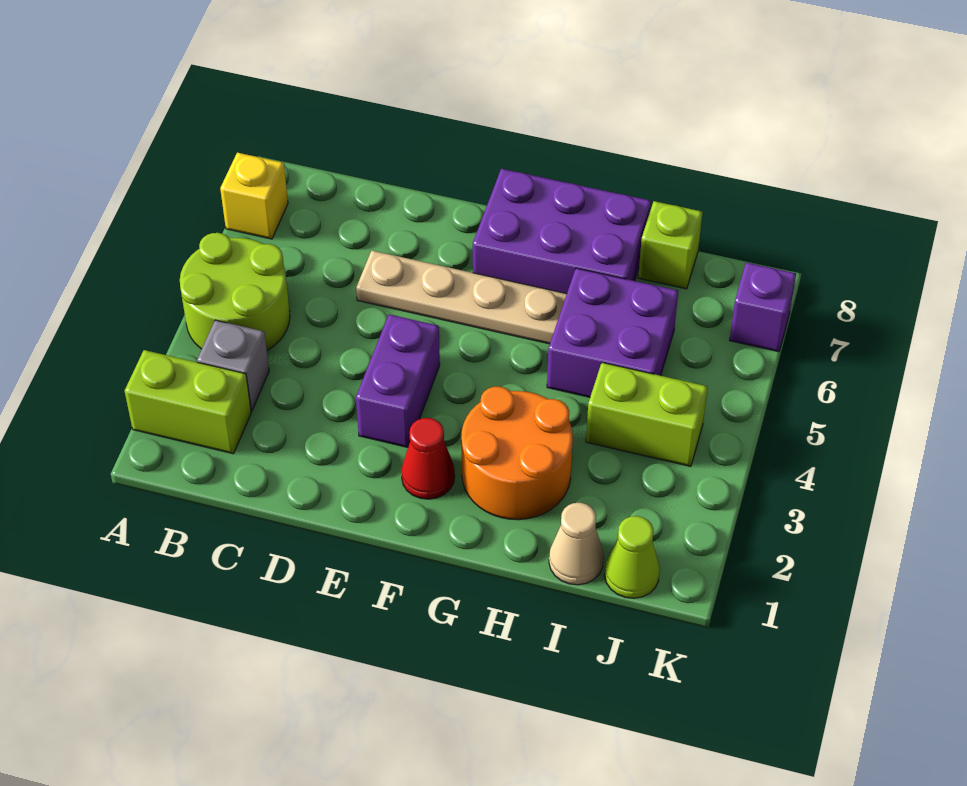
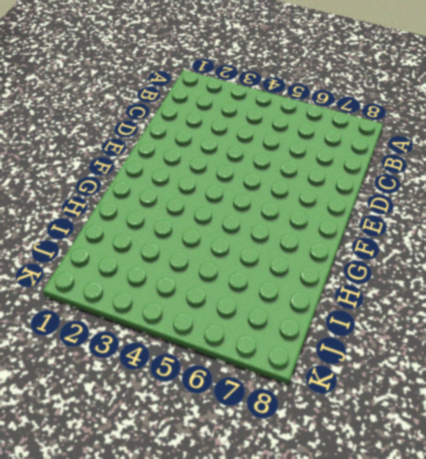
none -> lime brick A2:B2 level 1
none -> lime round brick A4:B5 level 1
none -> yellow brick A7 level 1

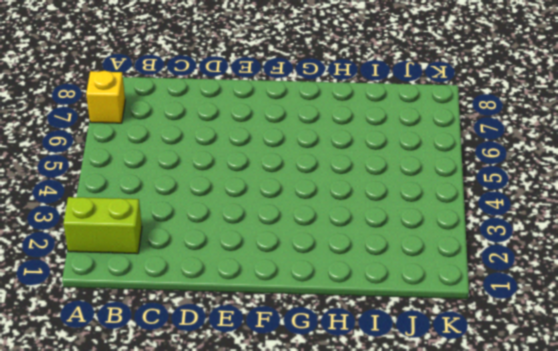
none -> lime round brick A4:B5 level 1
none -> grey brick B3 level 1
none -> tan plate D6:G6 level 1

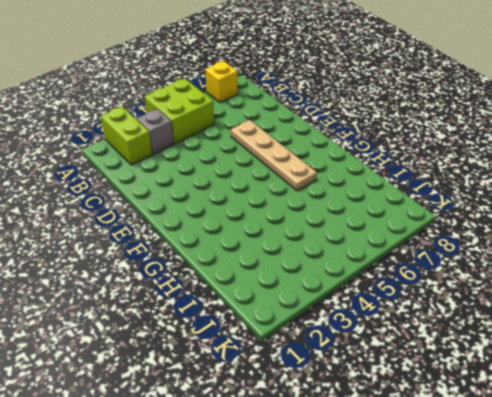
lime brick A4:B5 level 1 -> lime round brick A4:B5 level 1
none -> purple brick E3:E4 level 1
none -> red cone F2 level 1
none -> purple brick F7:H8 level 1

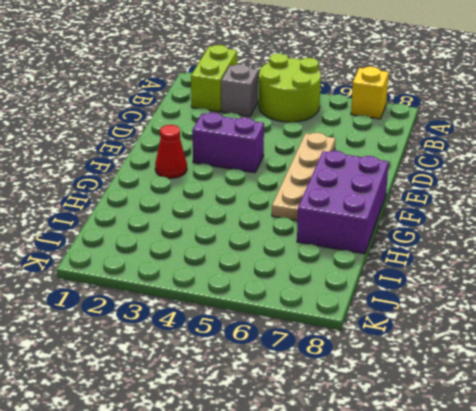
none -> orange round brick G2:H3 level 1
none -> purple brick H5:I6 level 1
none -> tan cone I1 level 1

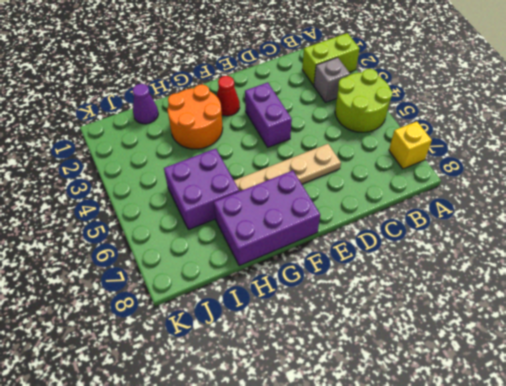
purple cone I1 level 1 -> tan cone I1 level 1
none -> lime brick I4:J4 level 1
none -> lime brick I8 level 1
none -> lime cone J1 level 1

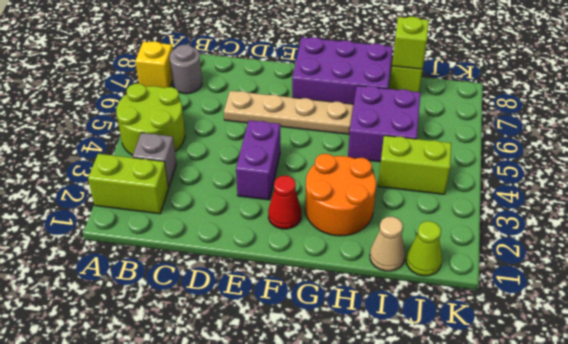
grey round brick B7 level 1 -> none
lime brick I8 level 2 -> none
none -> purple brick K7 level 1

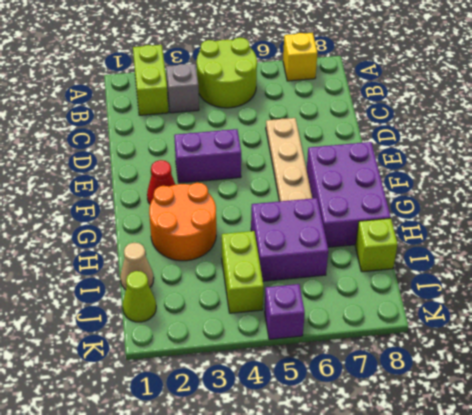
purple brick K5 level 1 -> purple brick K7 level 1

